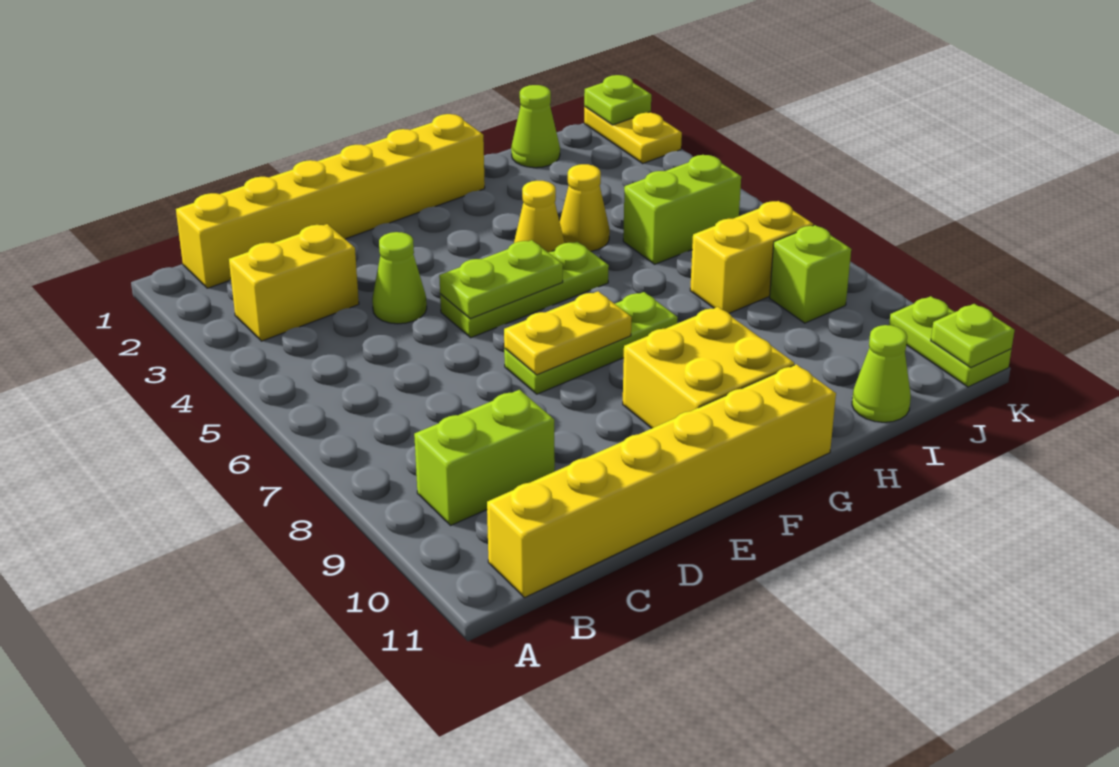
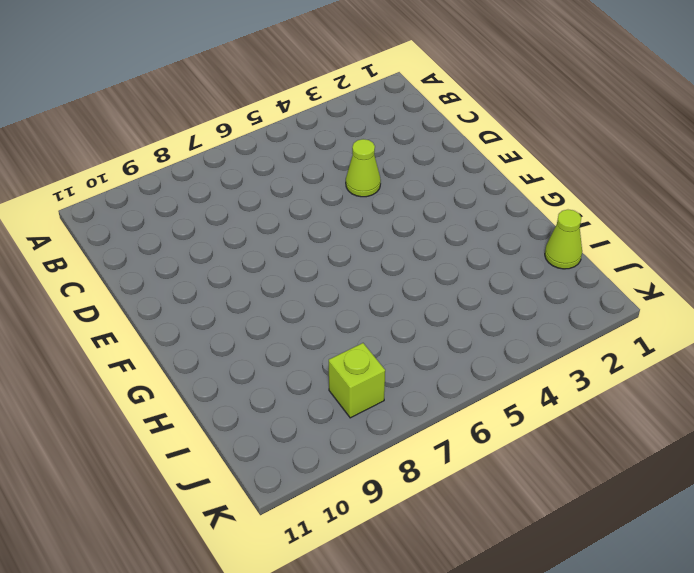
none -> yellow brick B1:G1 level 1
none -> yellow brick B3:C3 level 1
none -> lime brick B9:C9 level 1

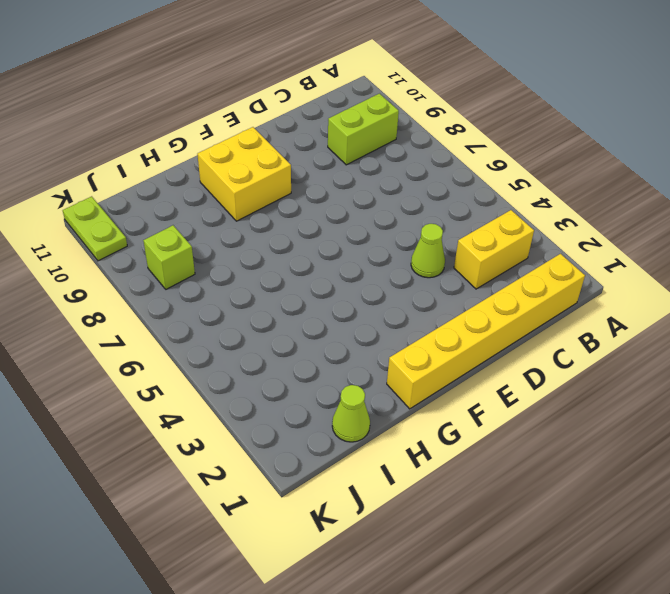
none -> yellow brick B11:G11 level 1
none -> lime plate E5:G5 level 1
none -> lime plate E7:G7 level 1

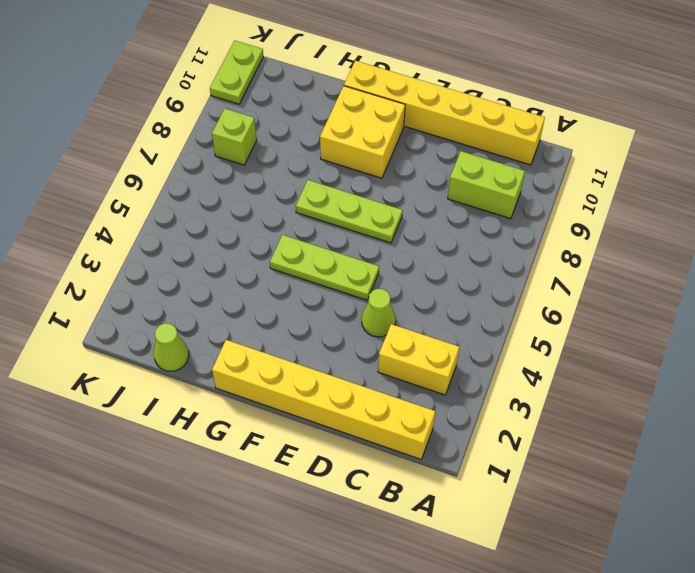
none -> yellow cone G4 level 1
none -> yellow cone H4 level 1
none -> lime brick I5:J5 level 1

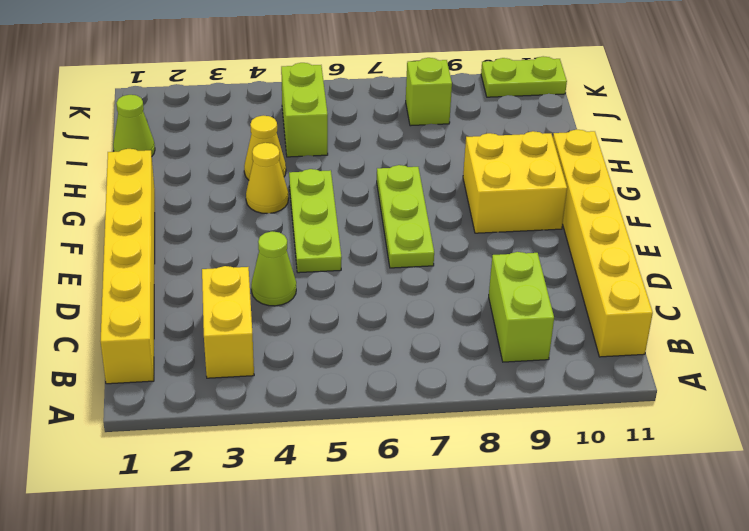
none -> yellow brick I7:J7 level 1
none -> lime cone I11 level 1
none -> yellow plate K1:K2 level 1

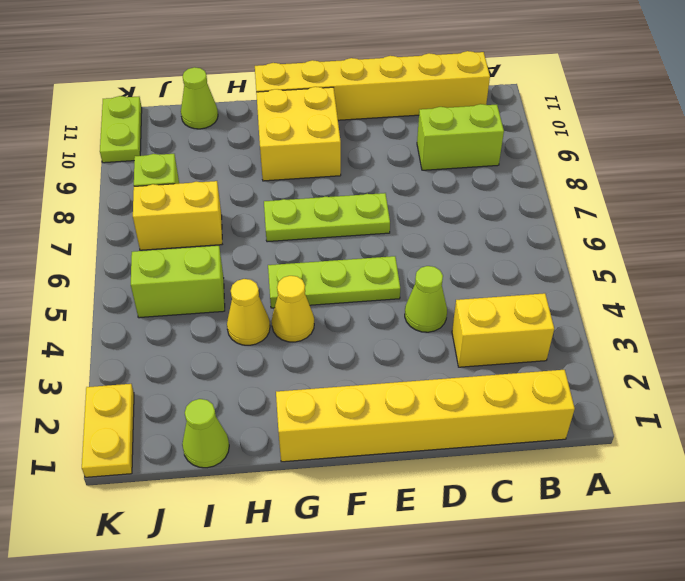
none -> lime plate E5:F5 level 2
none -> yellow plate E7:F7 level 2
none -> lime plate K1 level 2

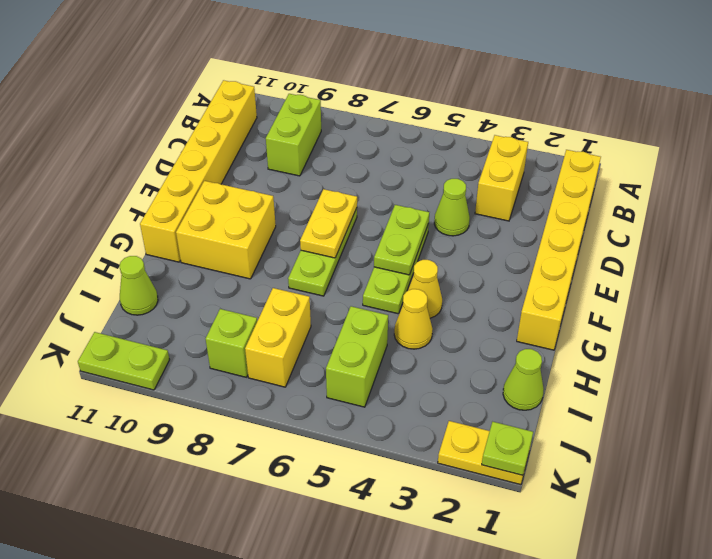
none -> lime plate K11 level 2

